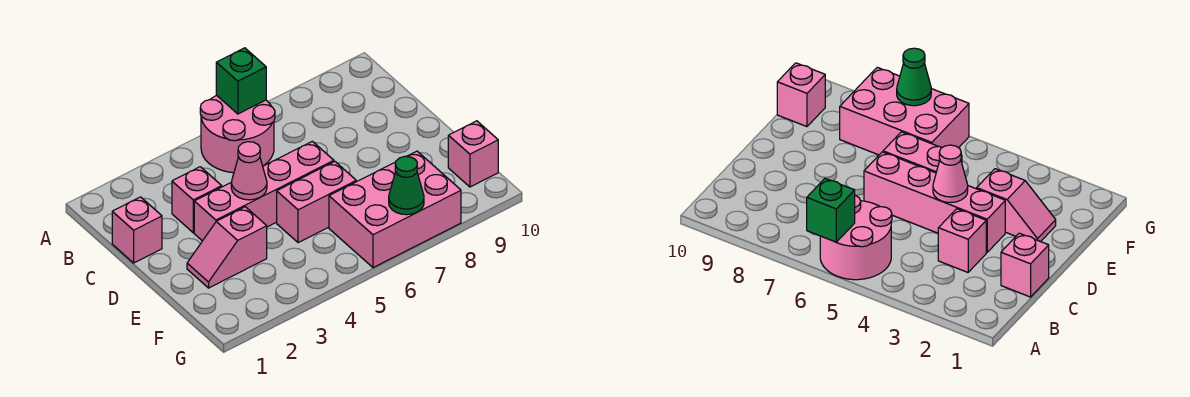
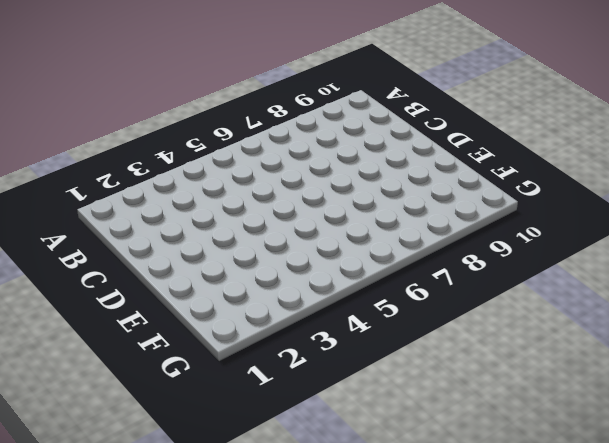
none -> pink round brick A5:B6 level 1
none -> pink brick C1 level 1

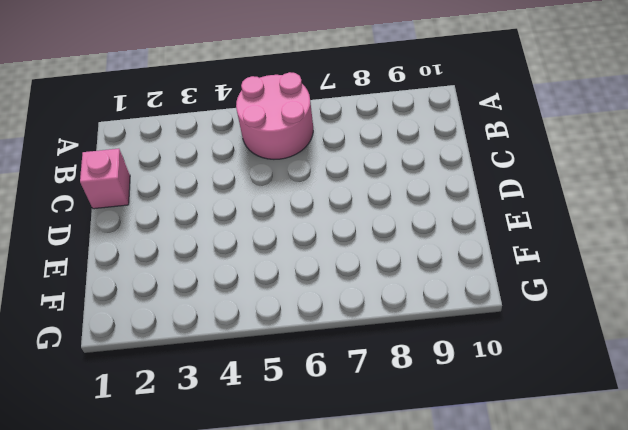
none -> pink brick C3 level 1
none -> pink brick D3:D6 level 1

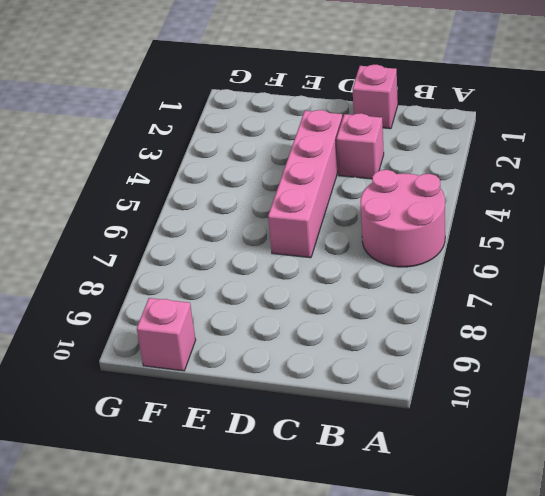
none -> pink slope E2:E3 level 1 top 3
none -> pink brick E5:E6 level 1

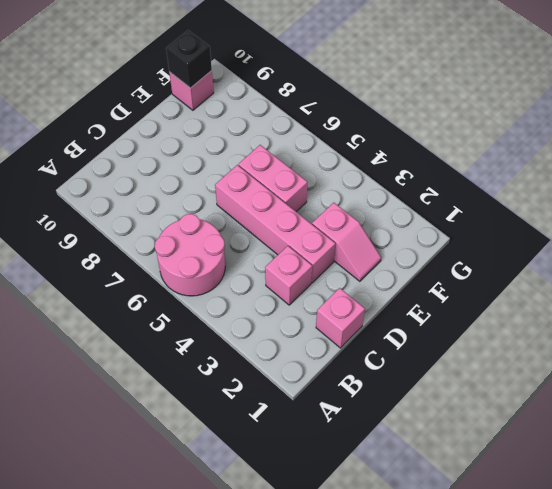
black brick F10 level 2 -> none
none -> pink brick F6:G8 level 1
none -> green brick A6 level 2

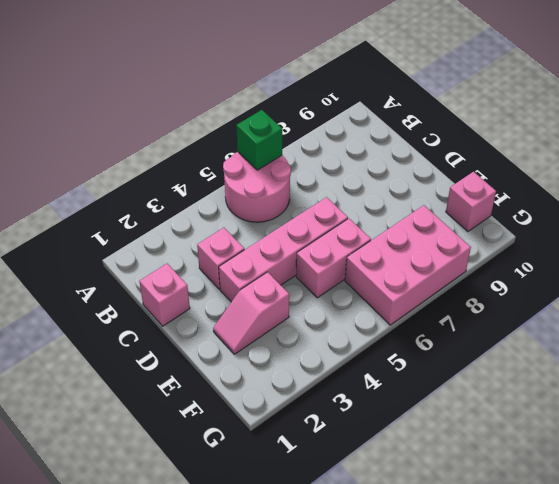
none -> pink cone D4 level 2
none -> green cone G7 level 2

